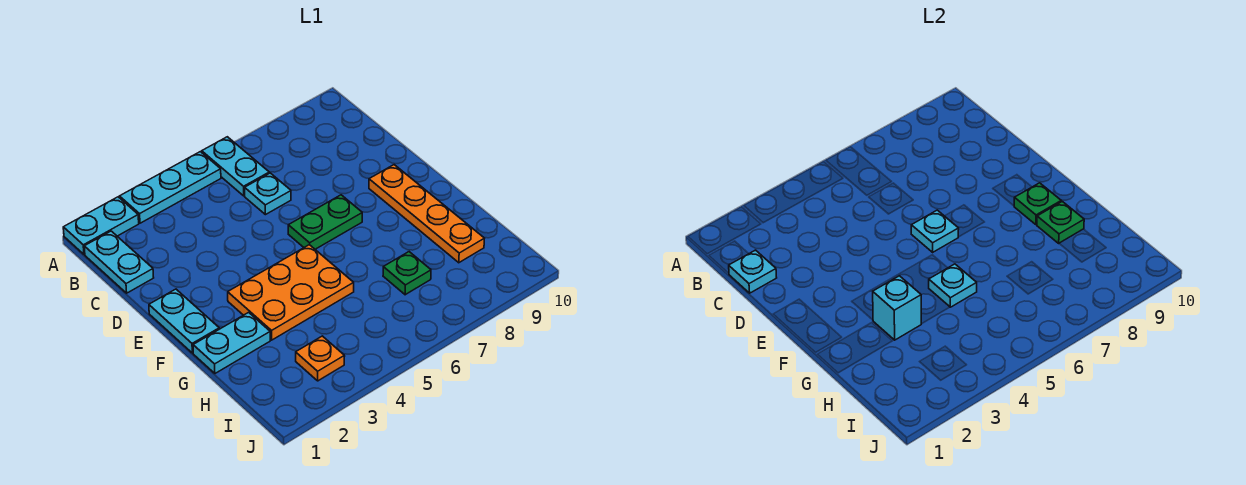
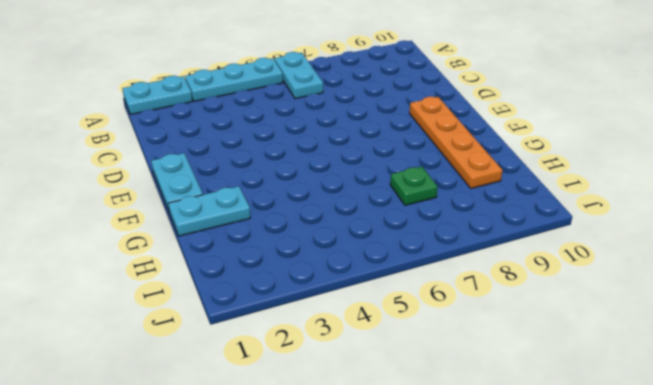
none -> cyan plate B1:C1 level 1
none -> cyan plate C6 level 1
none -> green plate E6:E7 level 1

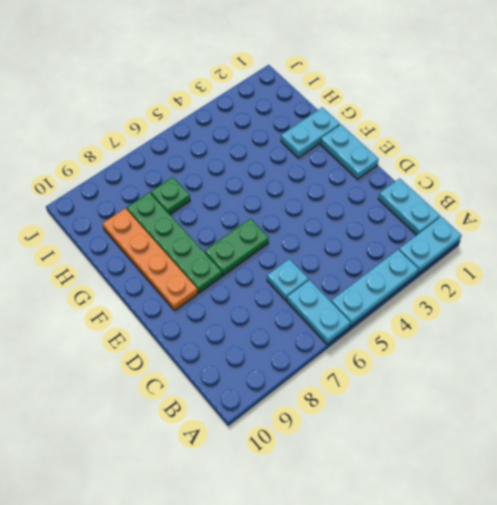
green plate E8:H8 level 1 -> none
none -> orange plate F3:G5 level 1
none -> orange plate I3 level 1
none -> cyan plate C1 level 2

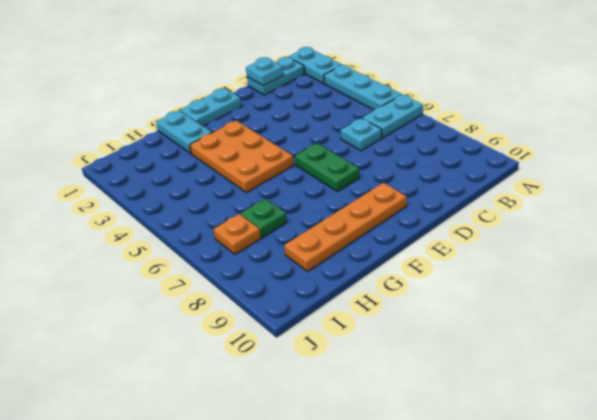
orange plate I7 level 1 -> orange plate I3 level 1
none -> cyan plate E6 level 2
none -> green plate F9 level 2
none -> cyan brick G3 level 2

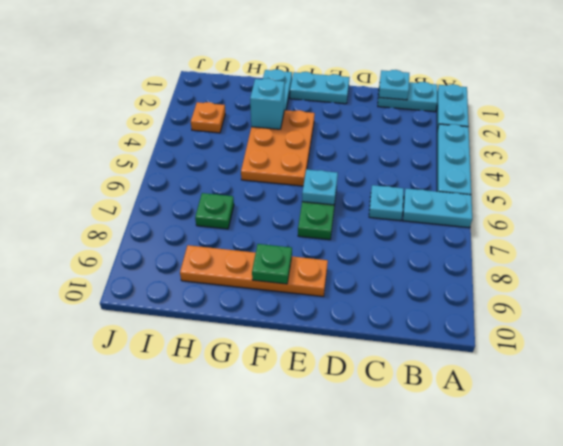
none -> cyan plate G5 level 2
none -> green plate G9 level 2

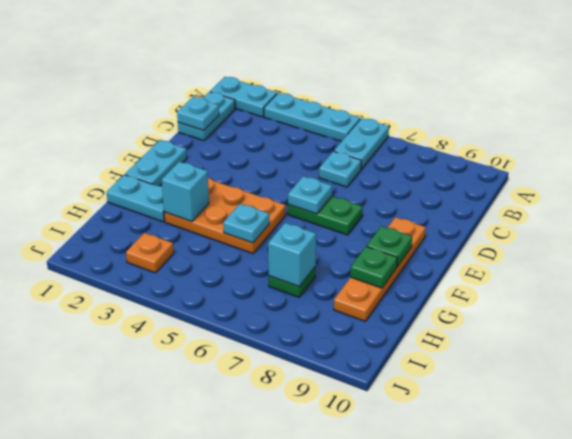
cyan brick H7 level 2 -> none

